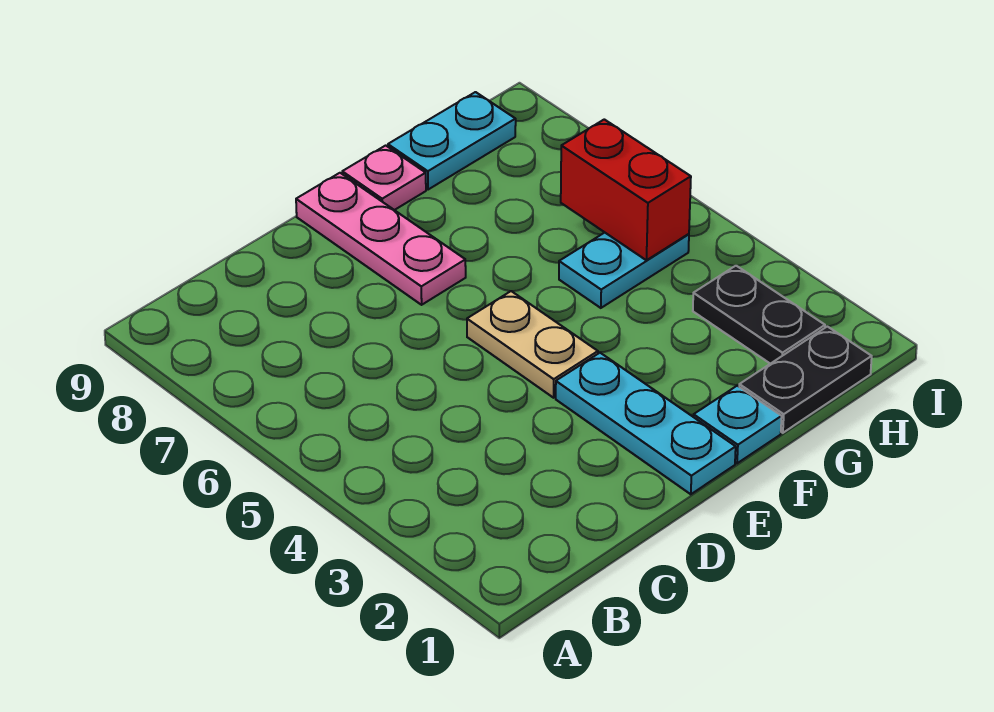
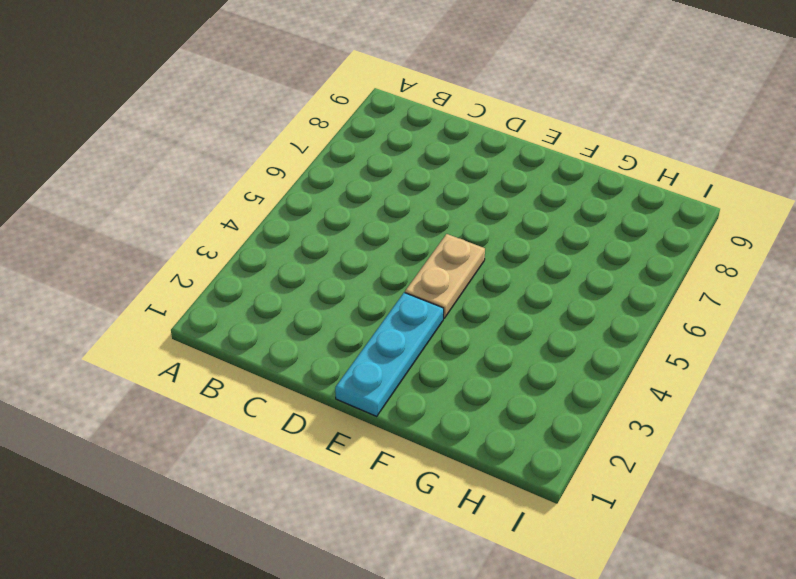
none -> pink plate E7:E9 level 1
none -> cyan plate F1 level 1

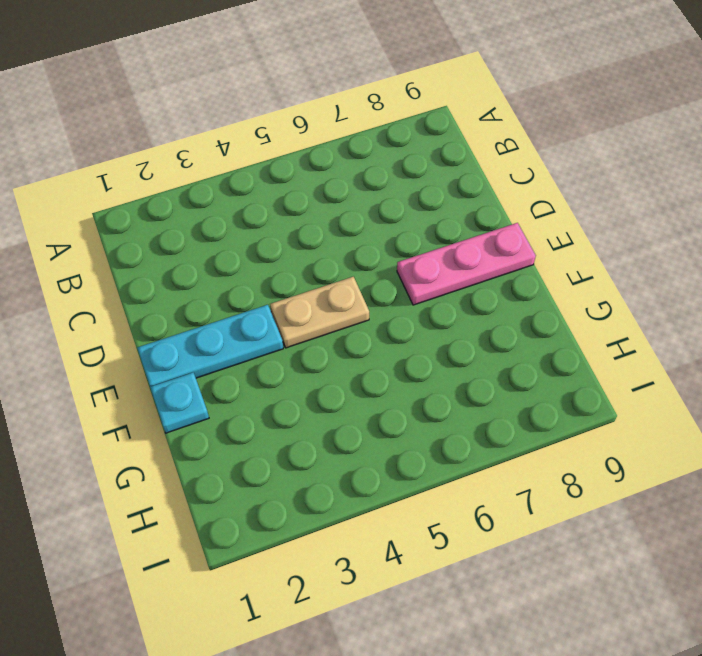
none -> pink plate F9 level 1
none -> black plate G1:H1 level 1

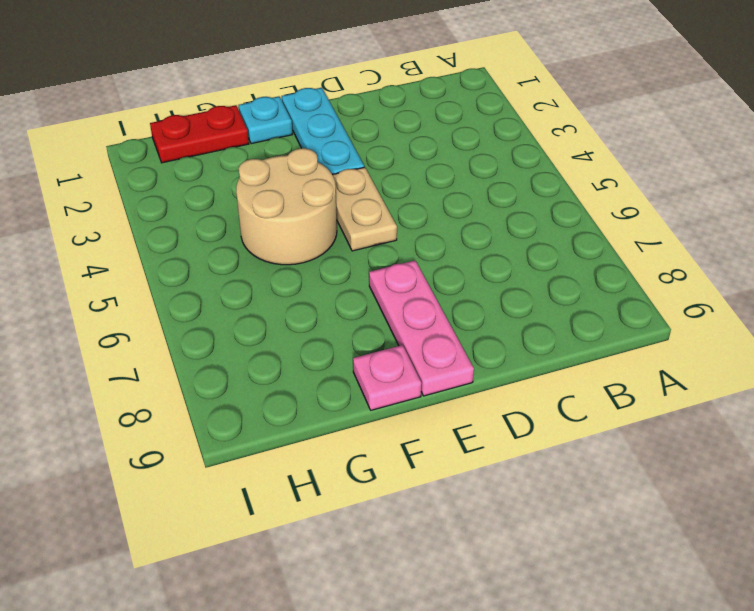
tan round brick F4:G5 level 1 -> cyan plate G5:H5 level 1
red plate G1:H1 level 1 -> black plate G1:H1 level 1
none -> cyan plate G9:H9 level 1
none -> black plate H2:H3 level 1

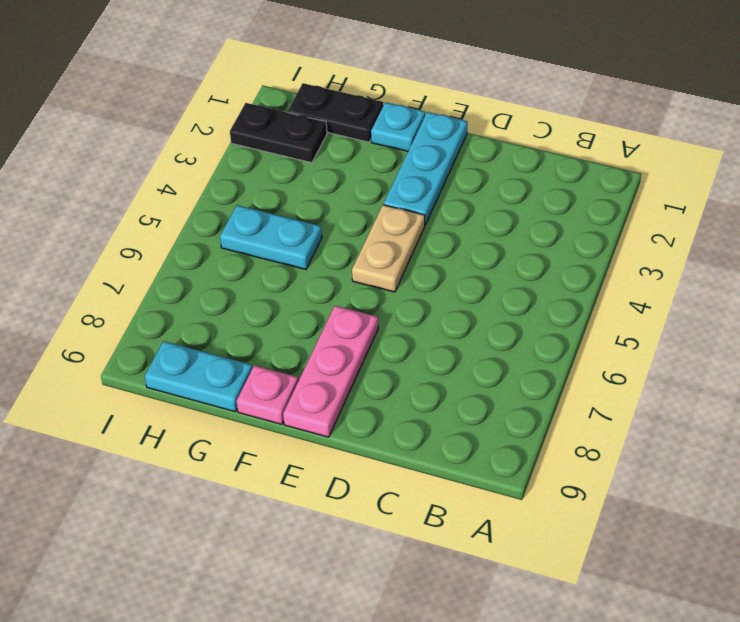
black plate H2:I2 level 1 -> black plate H2:H3 level 1
none -> red brick H5:H6 level 2

